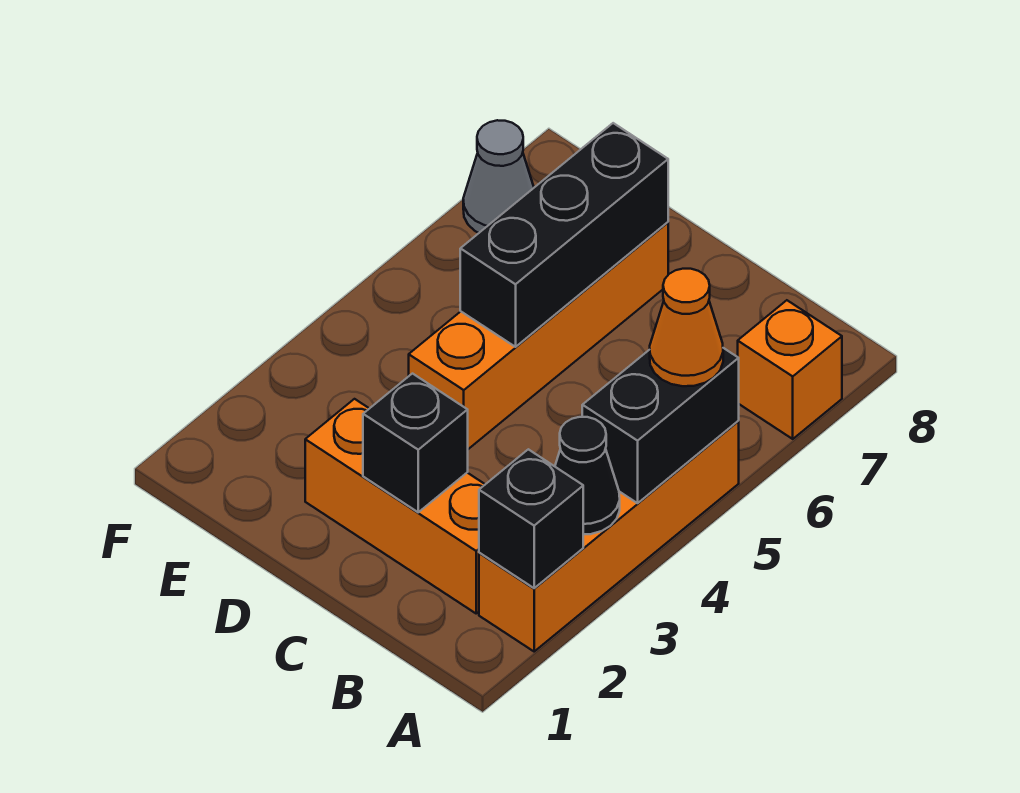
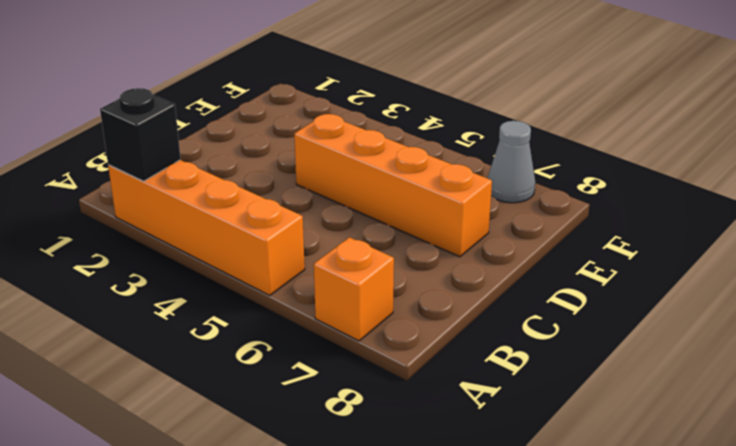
none -> orange brick B2:D2 level 1
none -> black cone A3 level 2

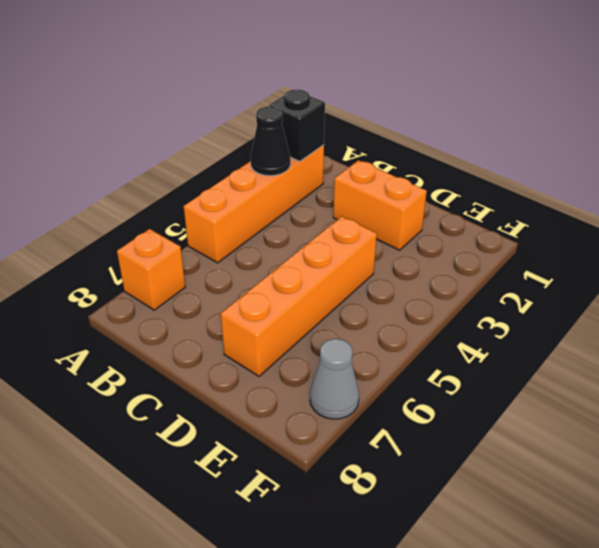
orange brick C2:D2 level 1 -> orange brick B2:D2 level 1
none -> black brick A4:A5 level 2
none -> black brick C2 level 2

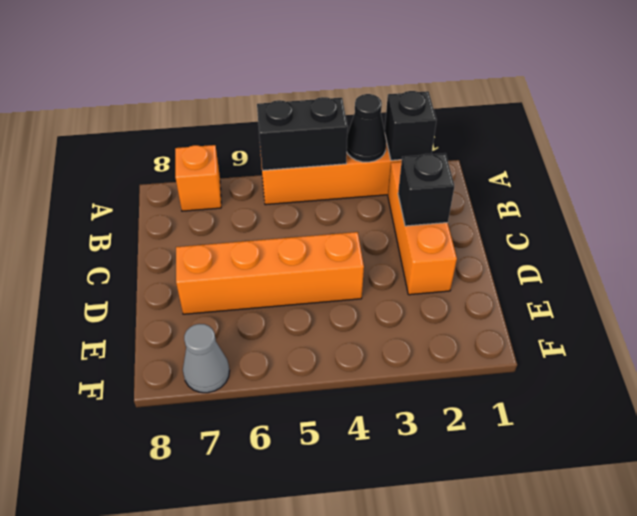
none -> black brick D5:D7 level 2
none -> orange cone A5 level 3

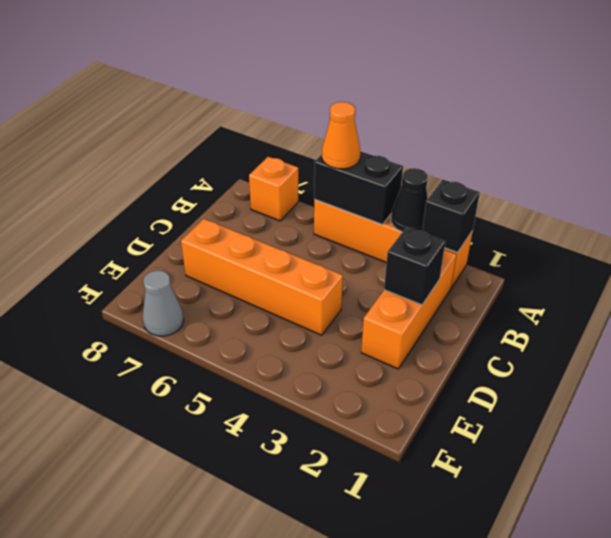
none -> black brick D5:D7 level 2

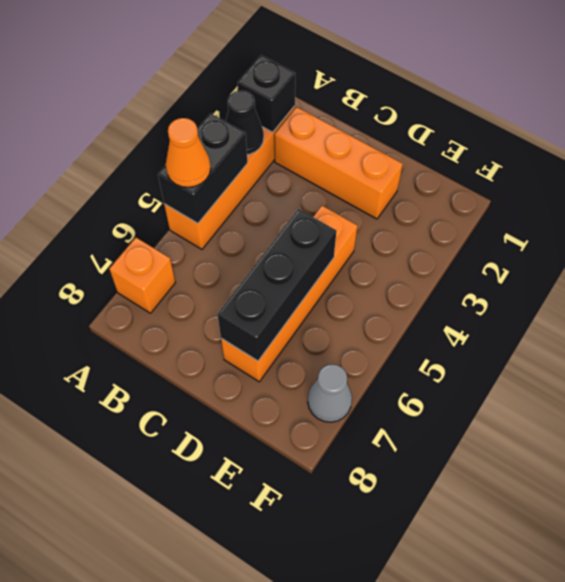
none -> black brick C2 level 2

